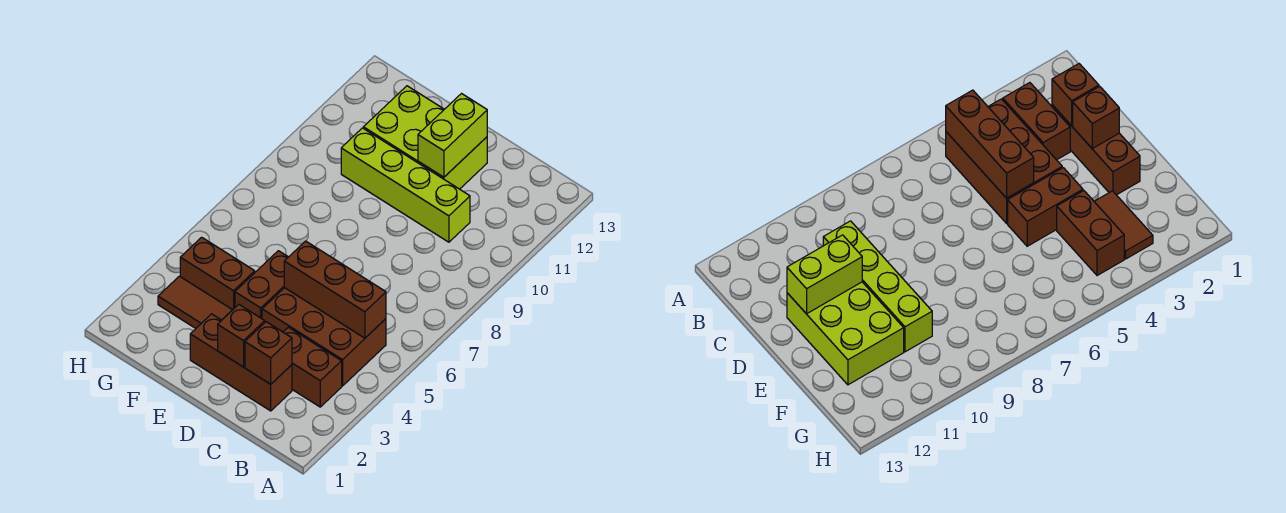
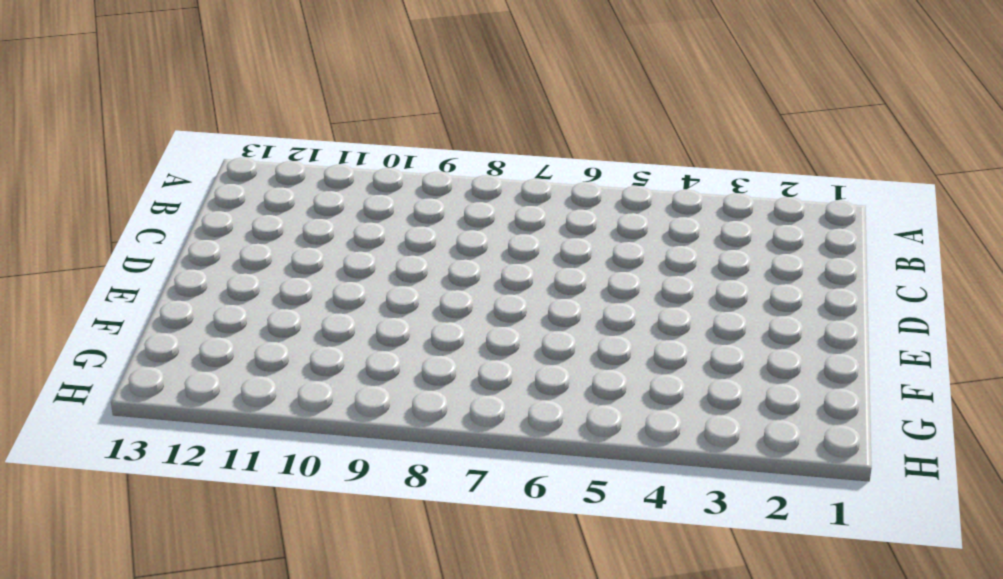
none -> brown brick B3:C3 level 1
none -> brown brick B4:D5 level 1
none -> brown brick C2:E2 level 1

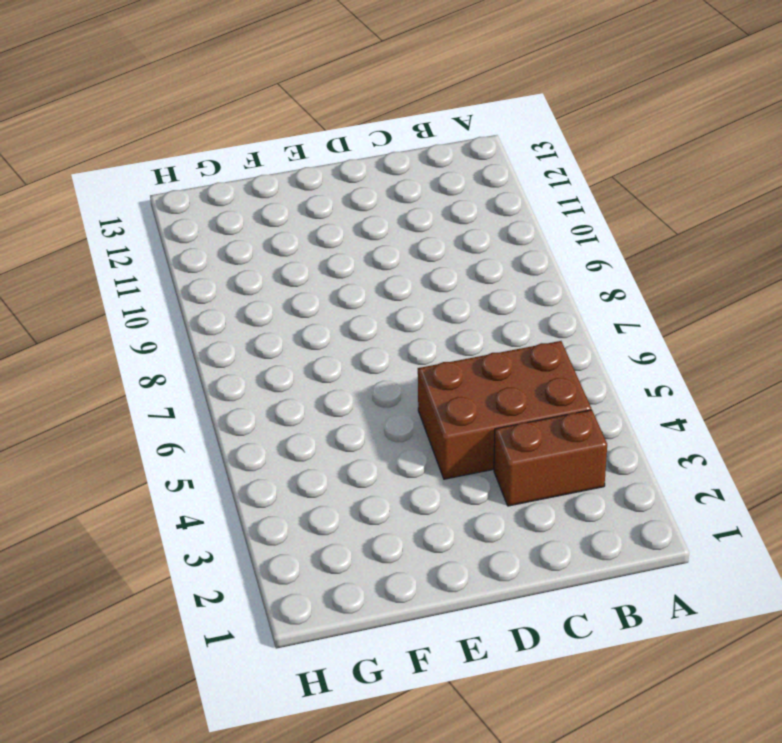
none -> brown brick C2:E2 level 1
none -> lime brick C10:F10 level 1
none -> lime brick D11:F12 level 1

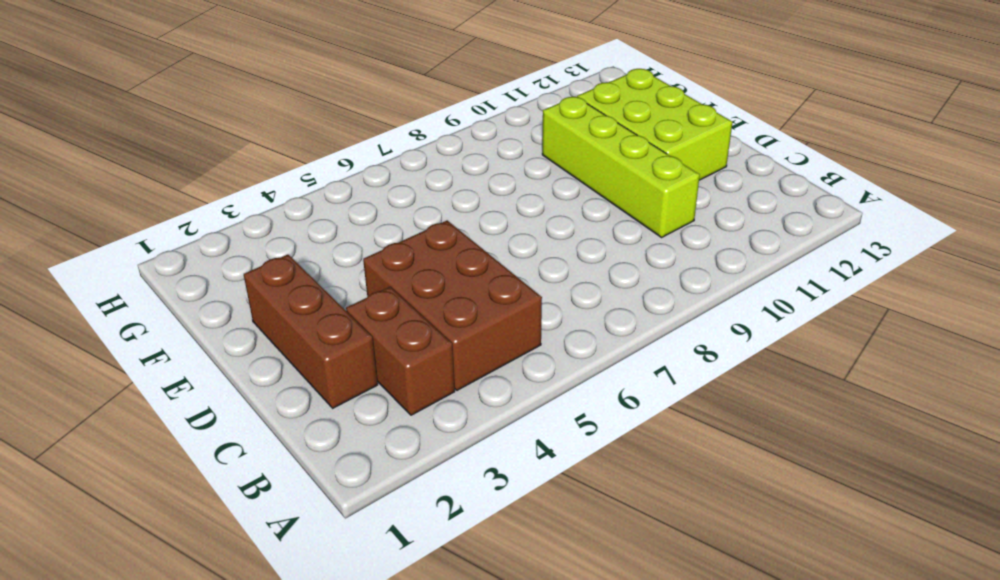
none -> brown brick E4:E5 level 1
none -> brown tile F3:G3 level 1
none -> brown brick F4:G4 level 1

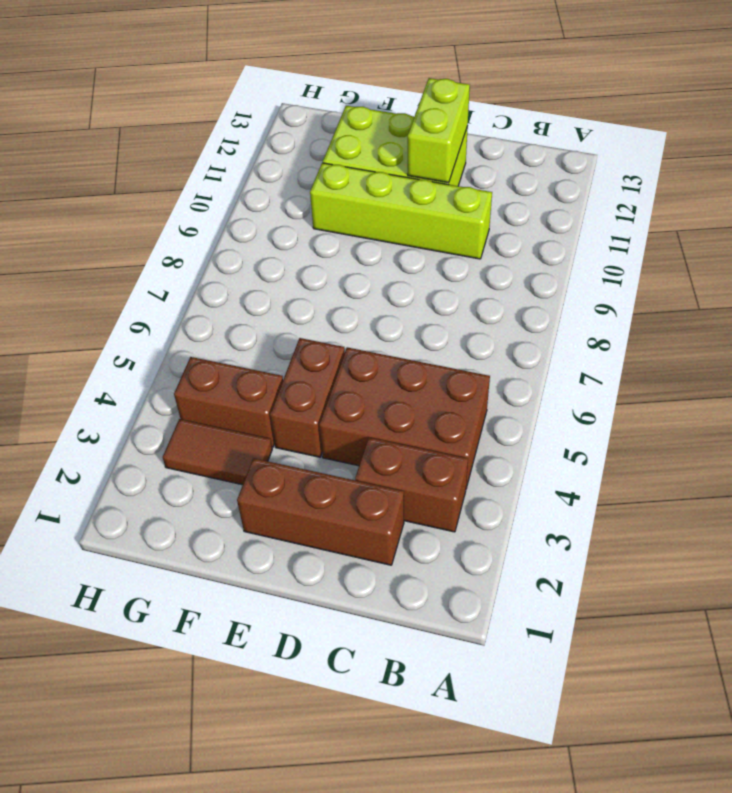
none -> brown brick B5:D5 level 2
none -> brown brick C2 level 2
none -> brown brick D2 level 2

